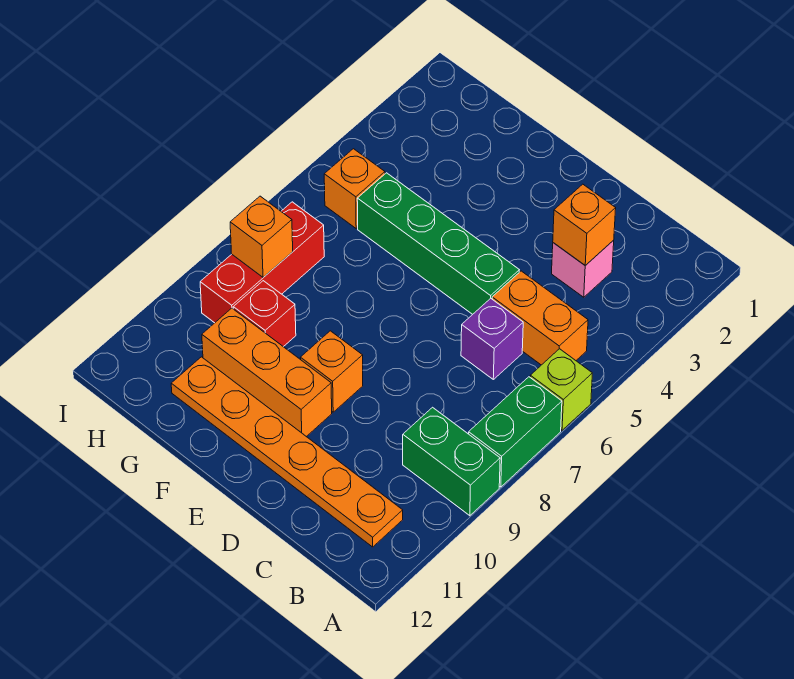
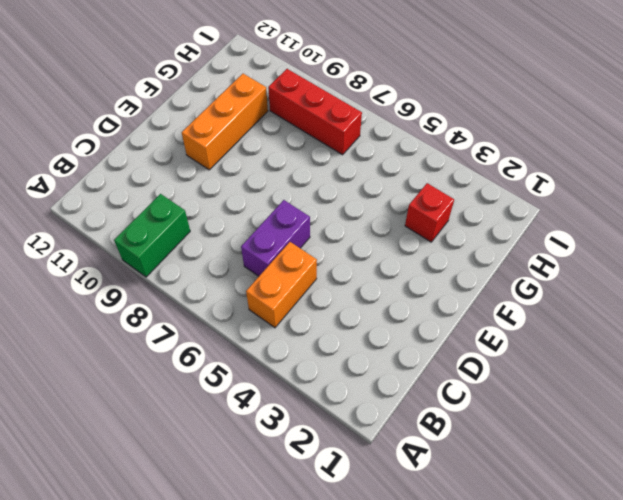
purple brick C6:D6 level 1 -> purple brick C6 level 1
red brick G3 level 1 -> red brick G9 level 1
none -> lime brick A6 level 1
none -> green brick A7:A8 level 1
none -> orange plate B11:G11 level 1

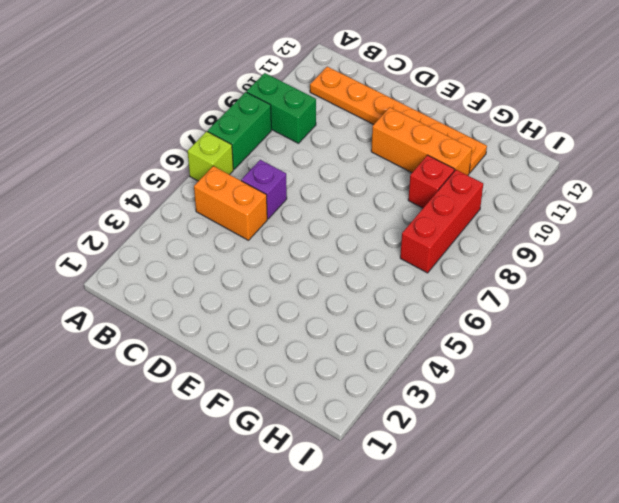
none -> pink brick C3 level 1
none -> green brick D5:G5 level 1
none -> orange brick E9 level 1

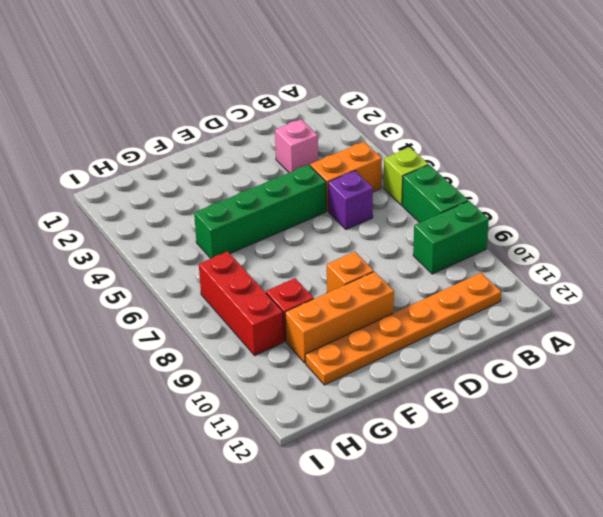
none -> orange brick H5 level 1
none -> orange brick C3 level 2
none -> orange brick H8 level 2

